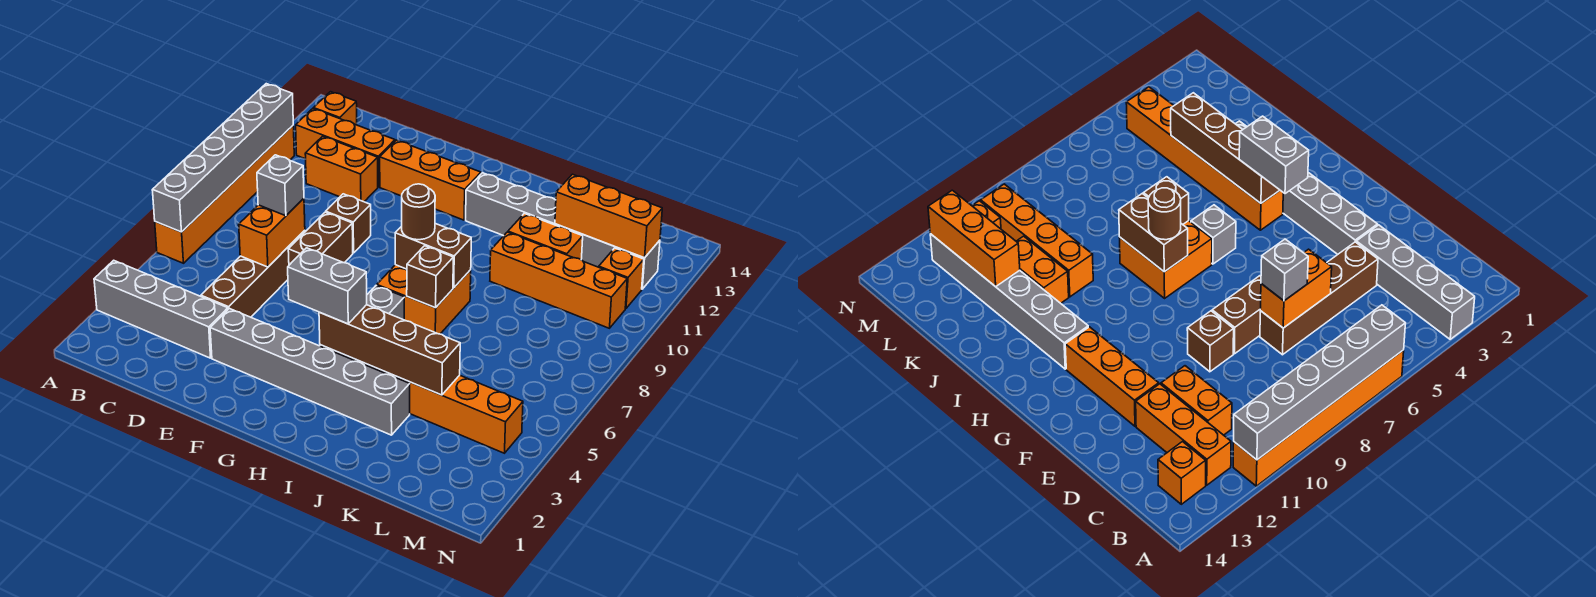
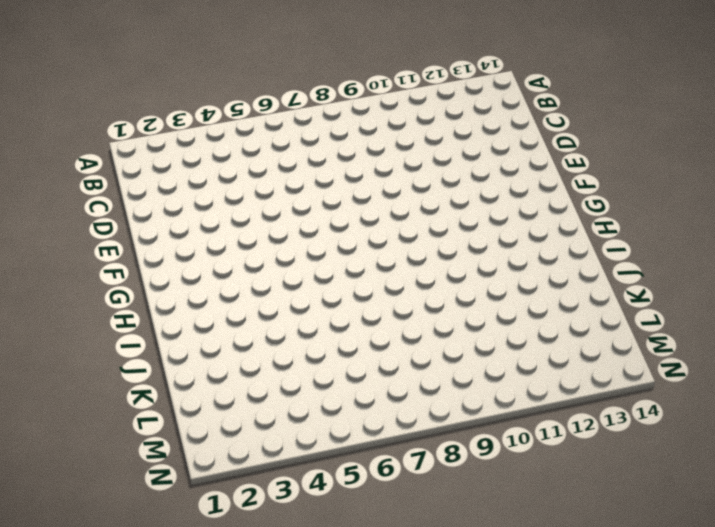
none -> grey brick A3:D3 level 1
none -> orange brick A6:A11 level 1
none -> orange brick B12:D12 level 1

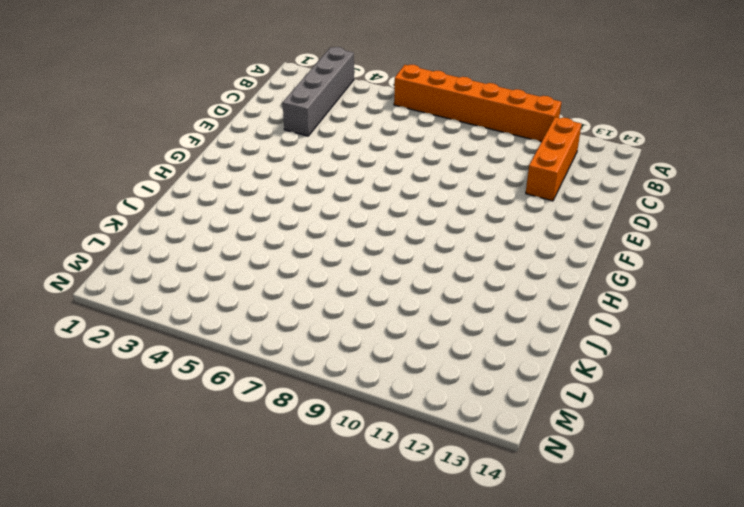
none -> orange brick B13 level 1
none -> orange brick C11:D11 level 1
none -> brown brick D4:D7 level 1

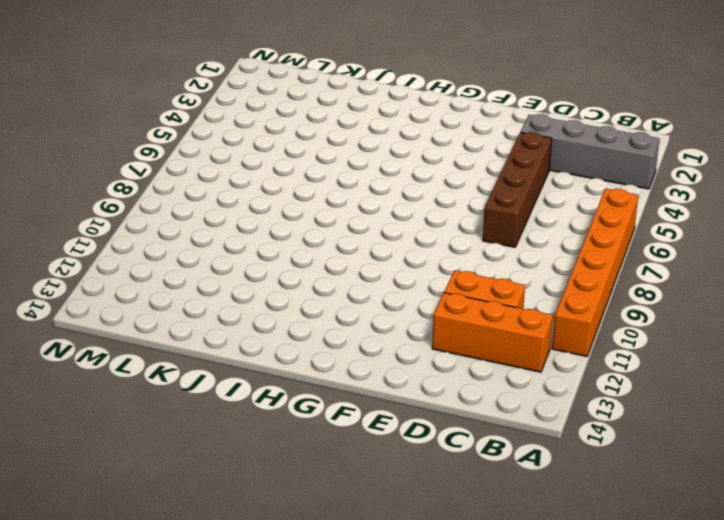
none -> orange brick B13 level 1
none -> grey brick E3:J3 level 1
none -> brown brick E7:E8 level 1

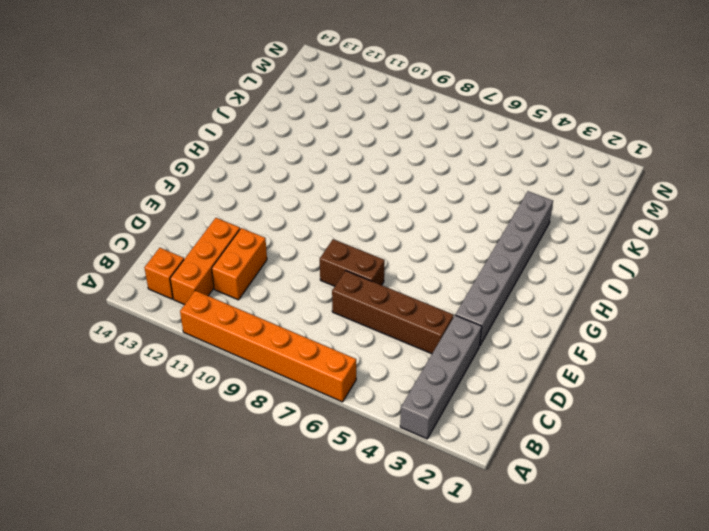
none -> brown brick E9 level 1
none -> orange brick E12:G12 level 1
none -> orange brick H4:M4 level 1

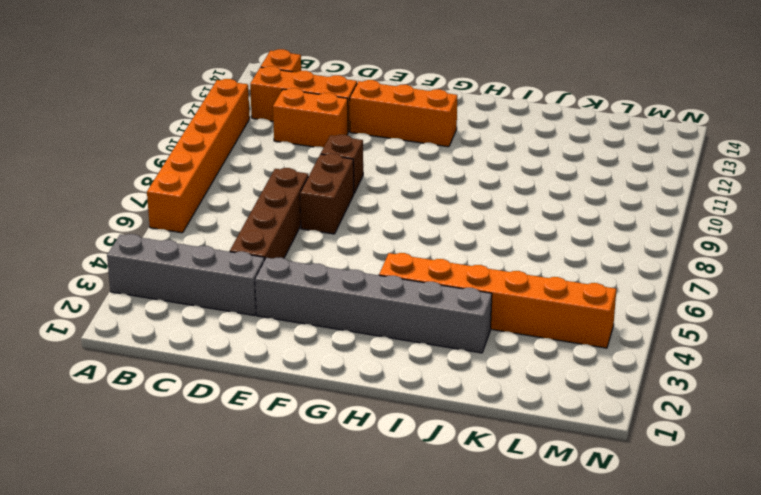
none -> grey brick H6 level 1
none -> orange brick H7:I8 level 1
none -> grey brick H12:M12 level 1

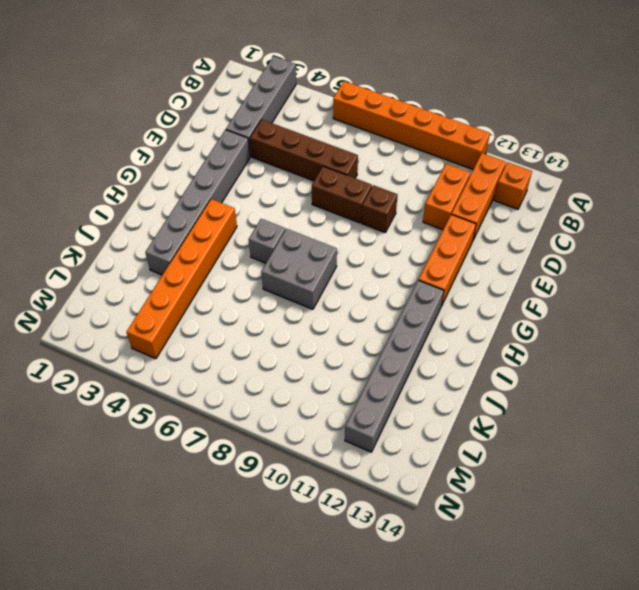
grey brick H7:I8 level 1 -> orange brick H7:I8 level 1
none -> orange brick J10:M10 level 1
none -> orange brick J11:K11 level 1
none -> orange brick M11 level 1

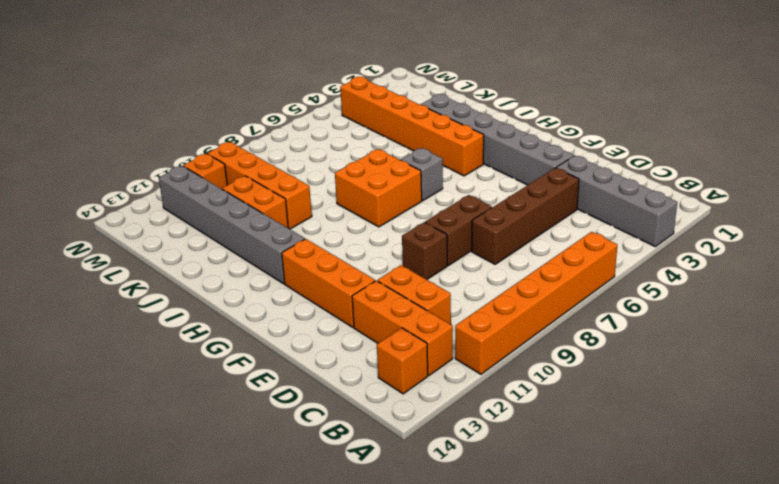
none -> grey brick A6:A11 level 2
none -> orange brick D6:D7 level 2
none -> brown brick H4:K4 level 2

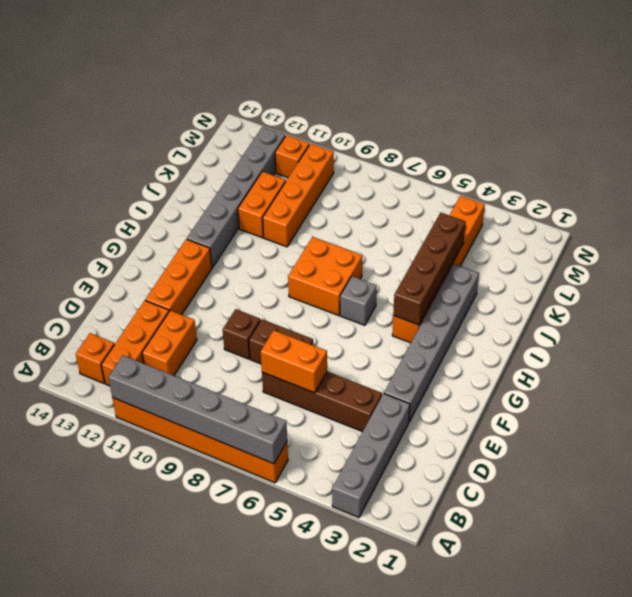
none -> brown brick H8:I8 level 2
none -> brown brick I7 level 2
none -> orange brick K12:M12 level 2

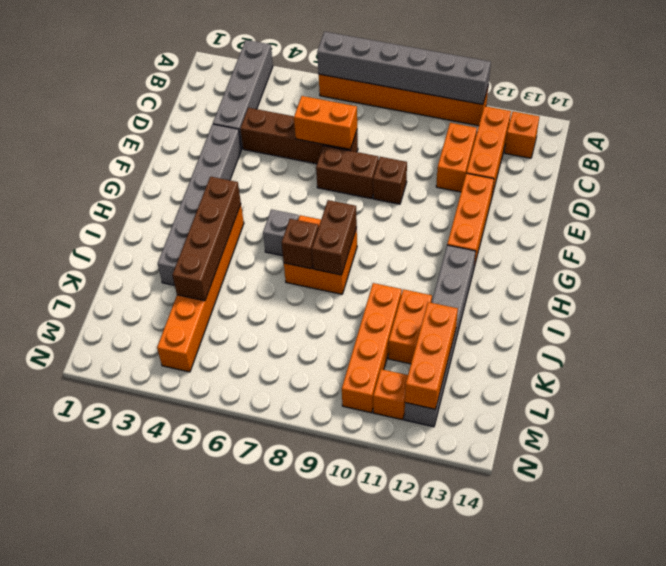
none -> grey brick D7 level 3
none -> grey brick G4:H4 level 3
none -> brown round brick H8 level 3

